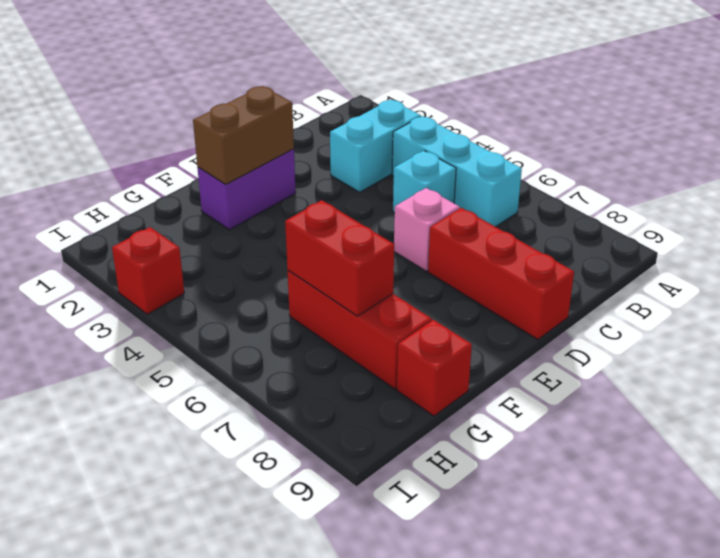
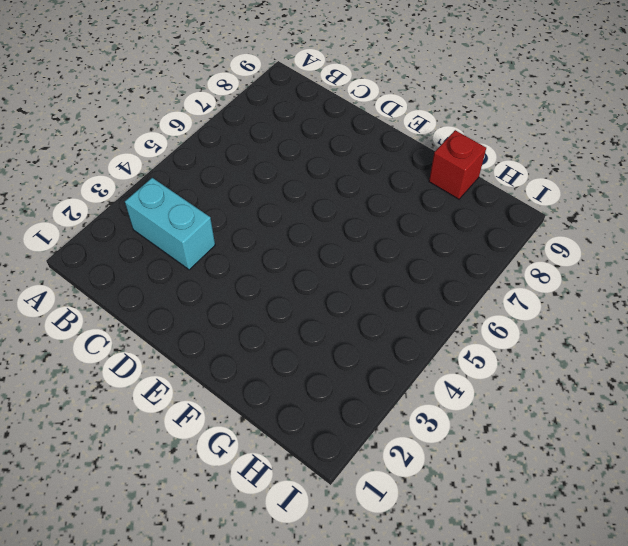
none -> cyan brick B4:B6 level 1
none -> cyan brick C5 level 1

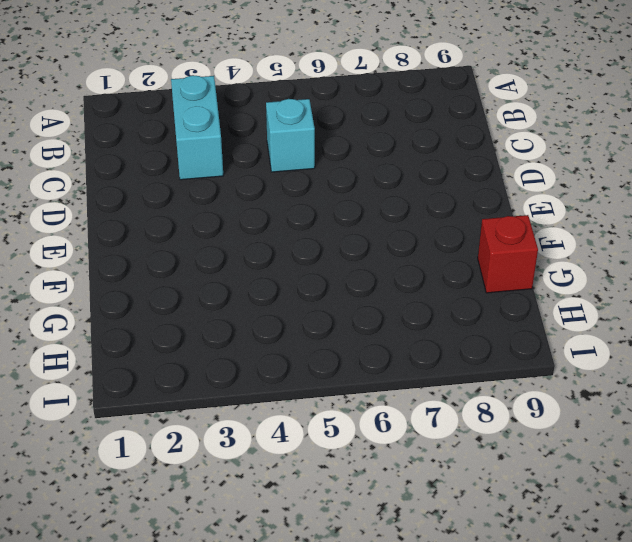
none -> cyan brick B4:B6 level 1
none -> pink brick D6 level 1

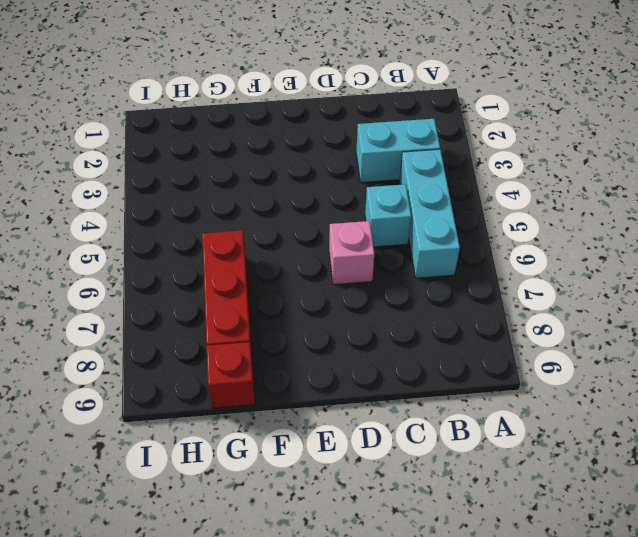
none -> red brick D7:D9 level 1
none -> purple brick E2:F2 level 1

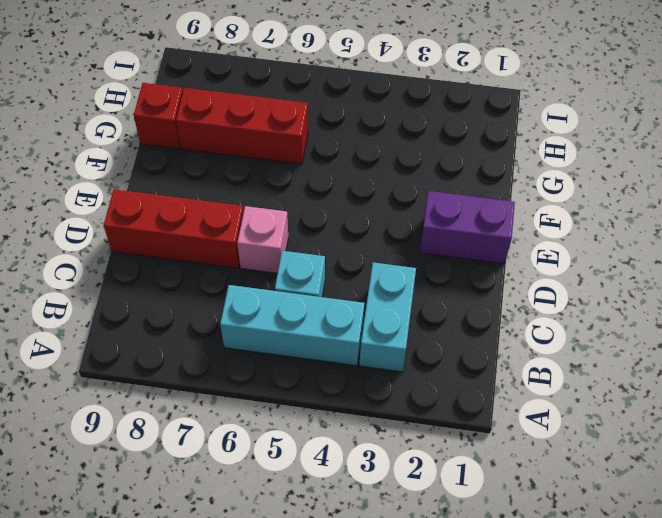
purple brick E1:E2 level 1 -> purple brick E2:F2 level 1
none -> red brick I3 level 1
none -> brown brick E2:F2 level 2

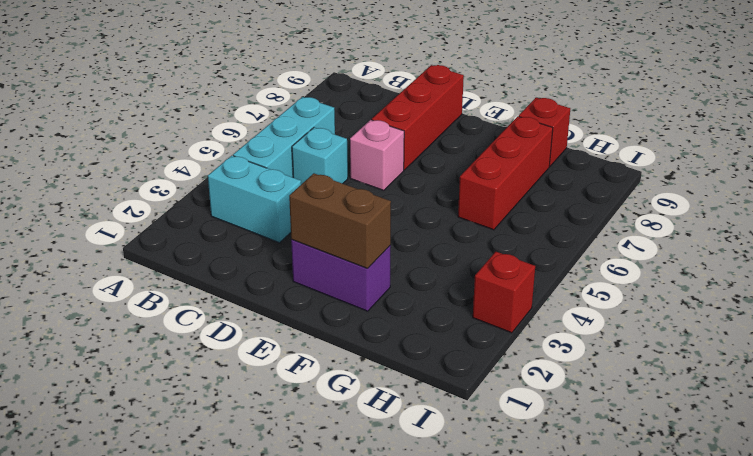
none -> red brick G6:G7 level 2

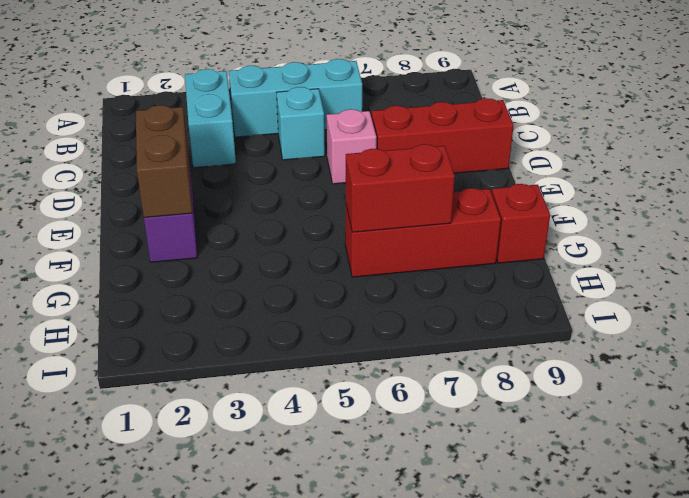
none -> red brick I3 level 1

